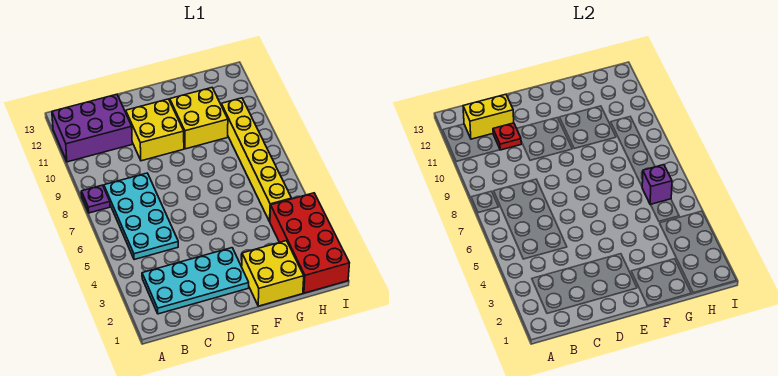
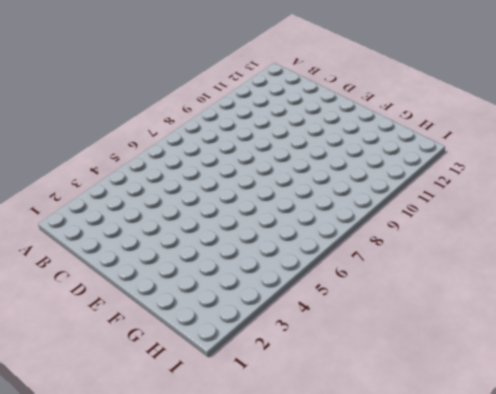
none -> purple plate A8 level 1
none -> purple brick A11:C12 level 1
none -> cyan plate B2:E3 level 1

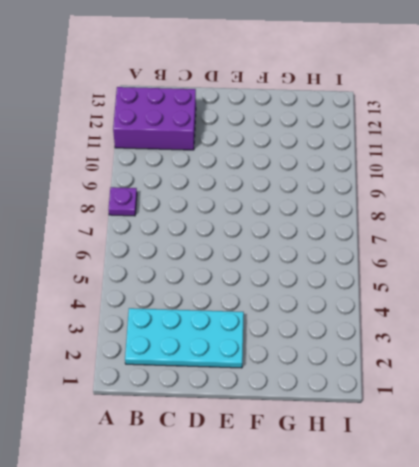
none -> cyan plate B5:C8 level 1
none -> yellow brick D10:E11 level 1
none -> yellow brick F1:G2 level 1

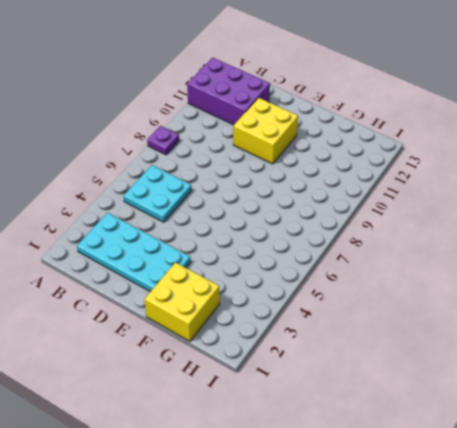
cyan plate B5:C6 level 1 -> cyan plate B5:C8 level 1
none -> yellow brick F10:G11 level 1
none -> red brick H1:I4 level 1
none -> yellow brick H5:H10 level 1

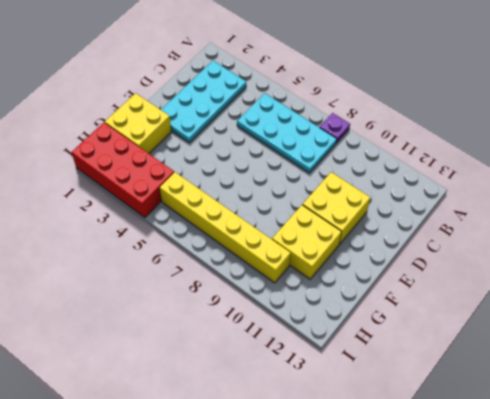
none -> purple brick A11:C12 level 1
none -> yellow brick B12:C12 level 2
none -> red plate C11 level 2

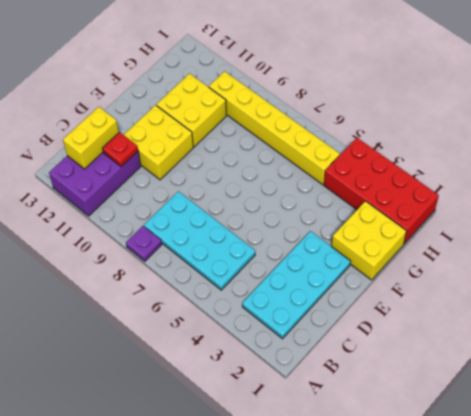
none -> purple brick H6 level 2

